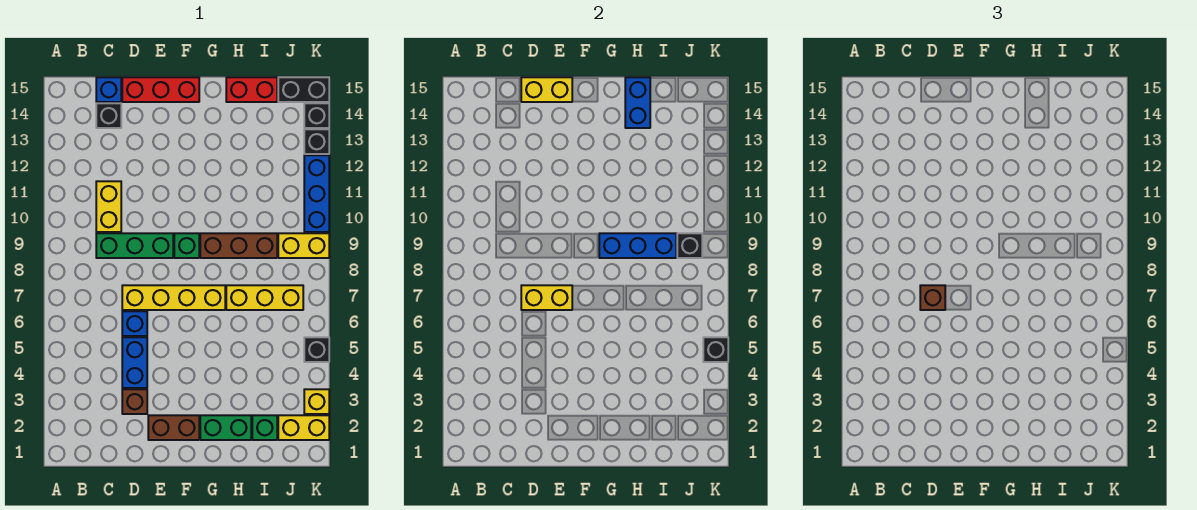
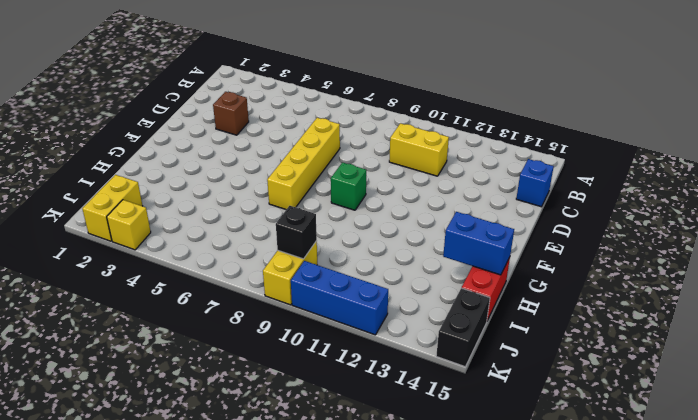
none -> green brick C9:E9 level 1
none -> black brick C14 level 1
none -> blue brick D4:D5 level 1
none -> blue brick D6 level 1

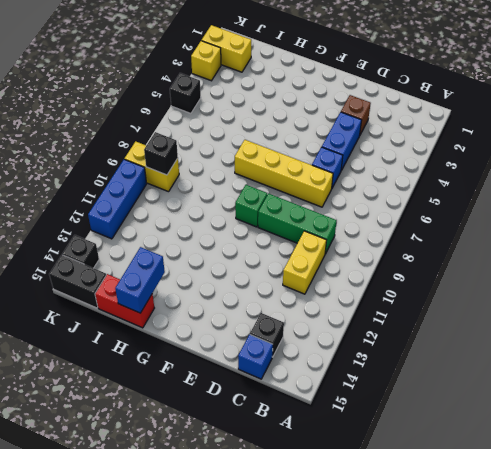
none -> red brick D15:F15 level 1
none -> brown brick E2:F2 level 1
none -> green brick G2:H2 level 1
none -> brown brick G9:I9 level 1

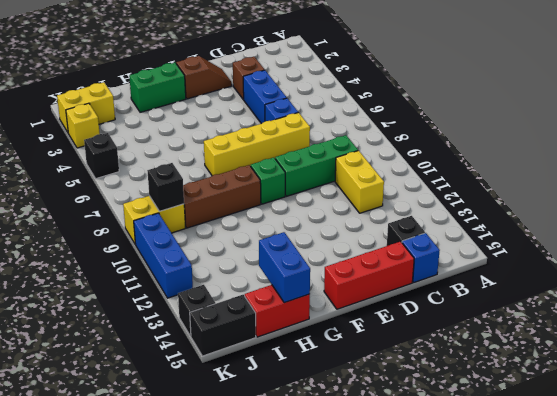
brown slope E2:F2 level 1 top F -> brown brick E2:F2 level 1
none -> yellow brick H7:J7 level 1
none -> green brick I2 level 1
none -> black brick K13 level 1
none -> yellow brick D7:E7 level 2

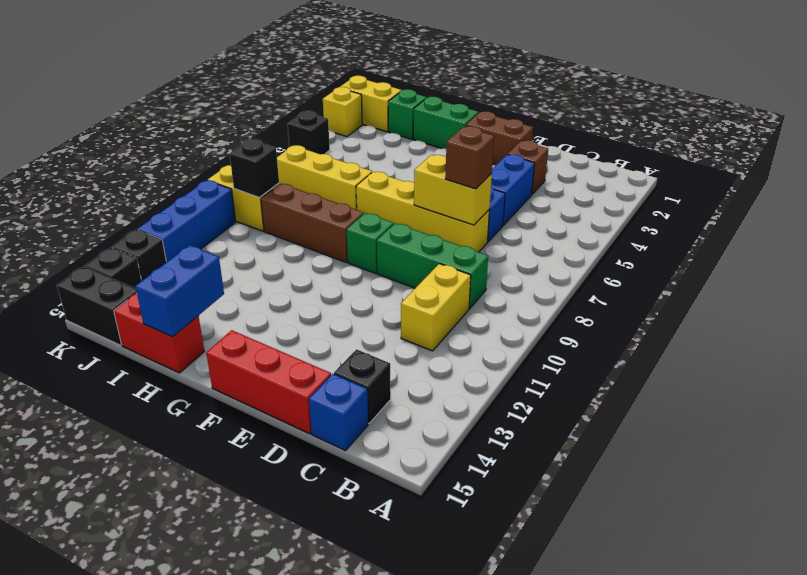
none -> yellow brick D15:E15 level 2
none -> blue brick G9:I9 level 2
none -> black brick K5 level 2

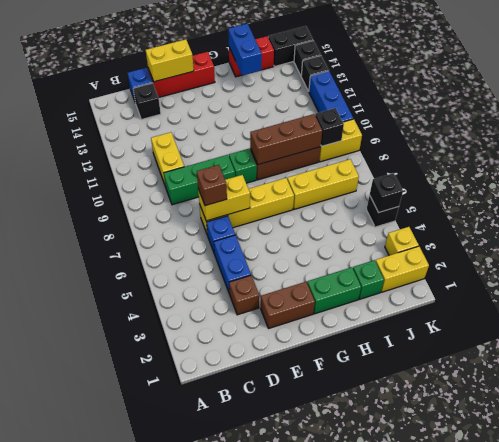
brown brick G9:I9 level 2 -> blue brick G9:I9 level 2

